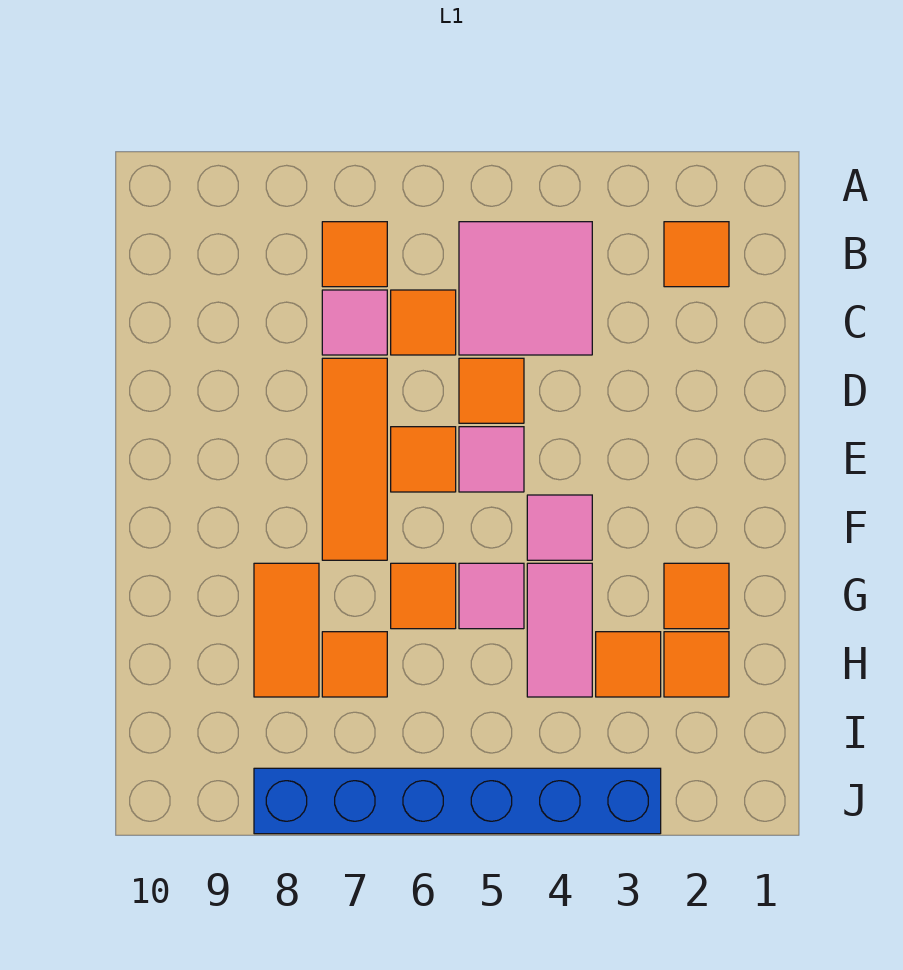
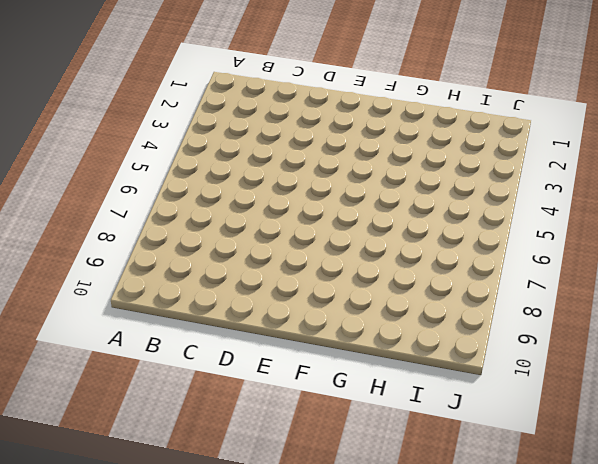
none -> orange tile B2 level 1
none -> pink tile B4:C5 level 1
none -> orange tile B7 level 1

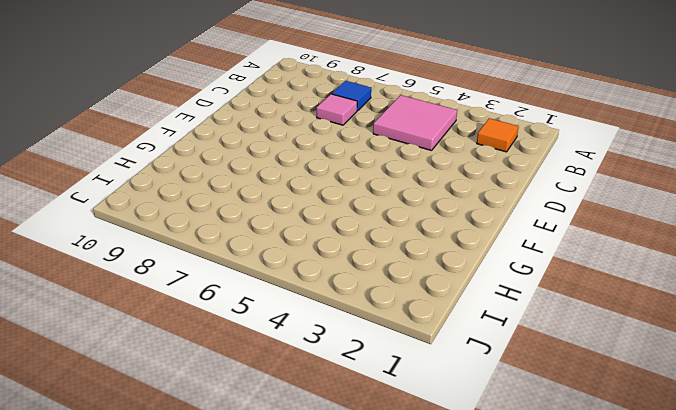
blue tile B7 level 1 -> orange tile B7 level 1
none -> orange tile C6 level 1
none -> orange tile D5 level 1
none -> orange tile D7:F7 level 1

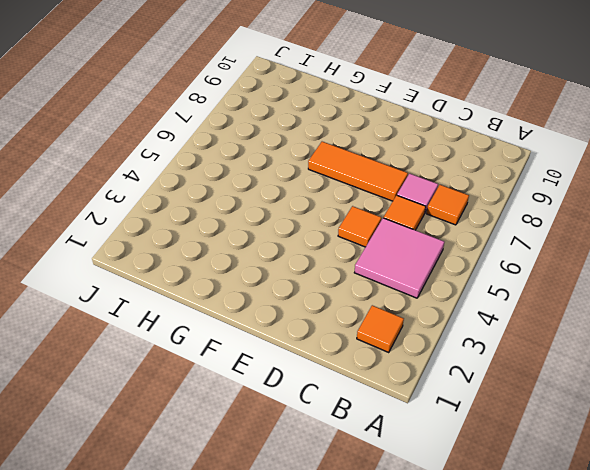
none -> pink tile E5 level 1
none -> orange tile E6 level 1
none -> pink tile F4 level 1

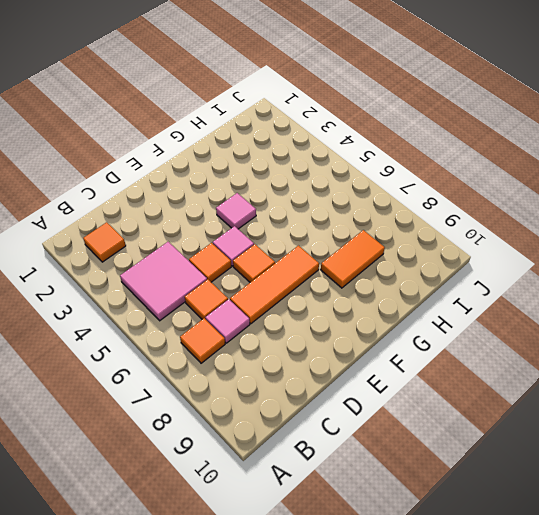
none -> orange tile G2 level 1
none -> pink tile G4:H4 level 1
none -> pink tile G5 level 1

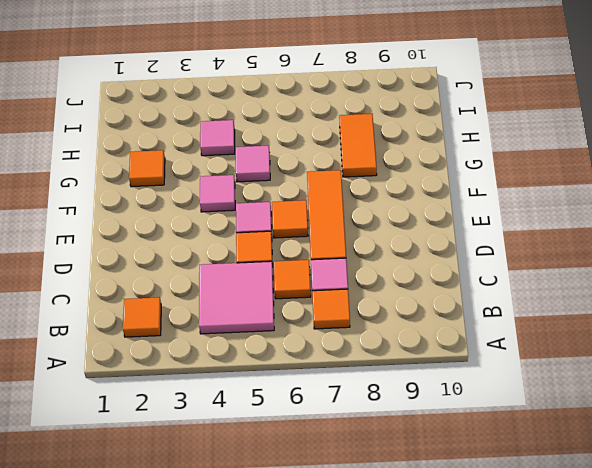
pink tile H4 level 1 -> pink tile G4:H4 level 1
none -> orange tile G6 level 1
none -> orange tile H2 level 1
none -> orange tile H3 level 1

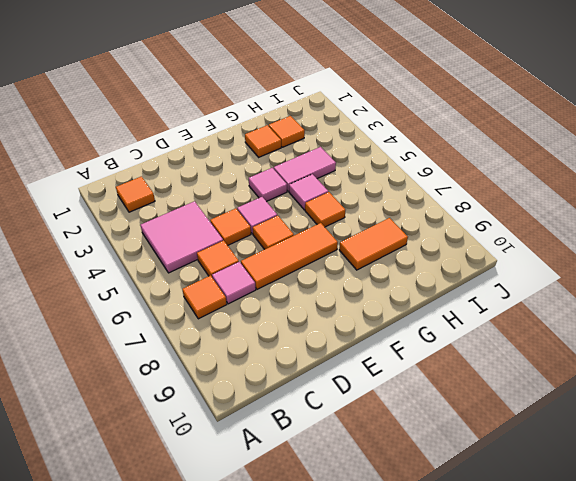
none -> orange tile H3 level 1
none -> orange tile H7 level 1
none -> blue brick J3:J8 level 1

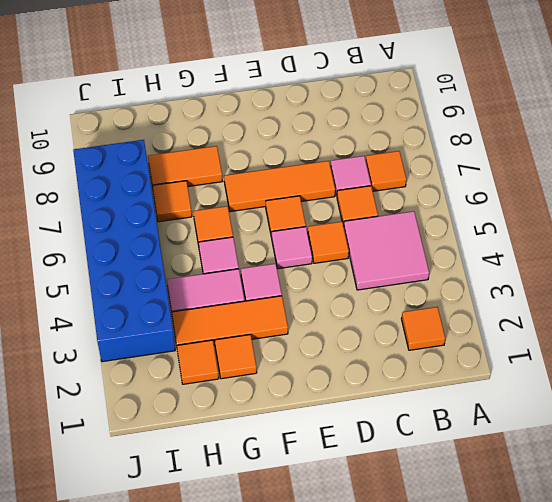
orange tile F3:H3 level 1 -> orange tile H3 level 1
blue brick I3:J8 level 1 -> blue brick J3:J8 level 1

